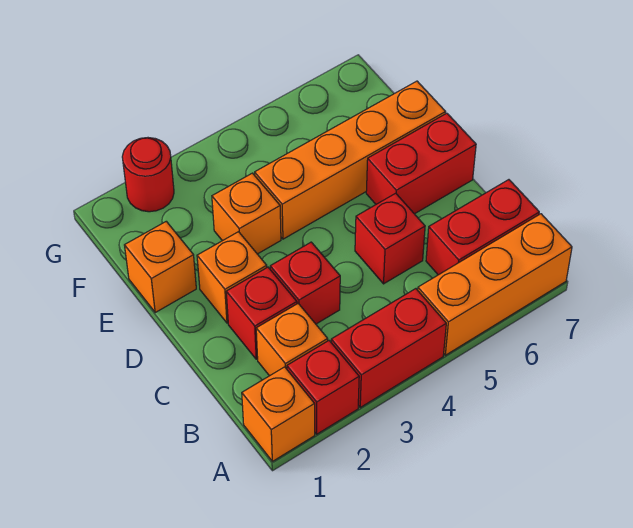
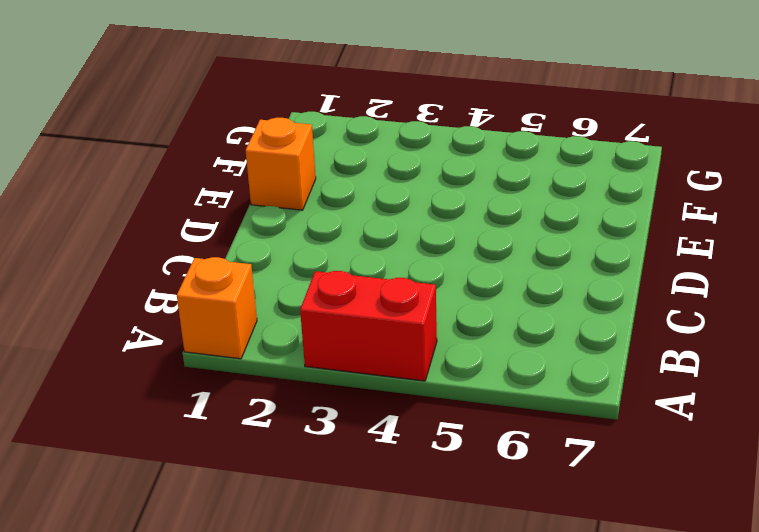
none -> red brick A2 level 1
none -> orange brick A5:A7 level 1
none -> orange brick B2 level 1

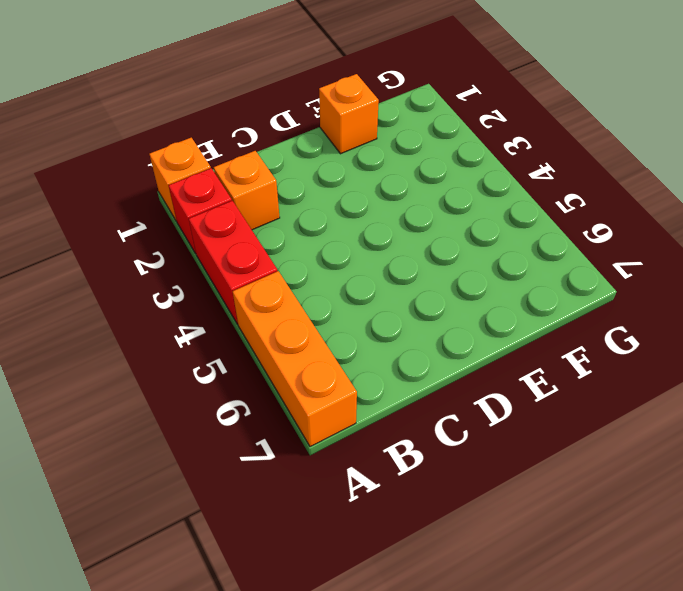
none -> red brick B6:B7 level 1
none -> red brick C2 level 1
none -> red brick C3 level 1

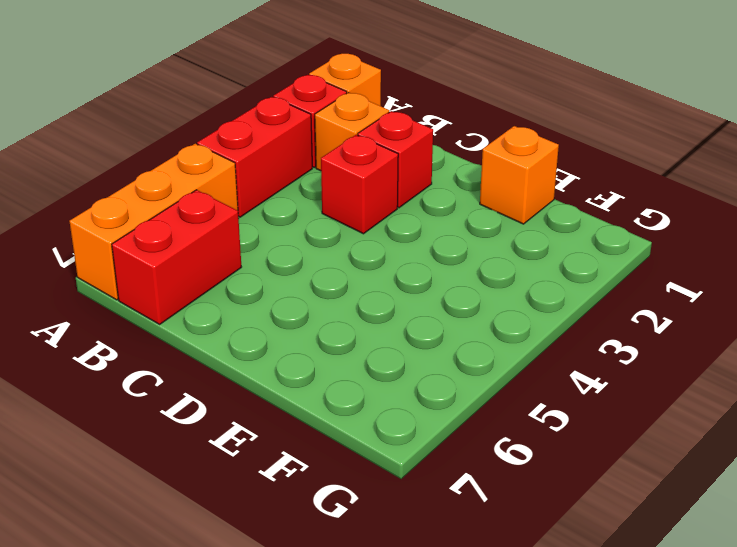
none -> red brick C5 level 1
none -> orange brick D2 level 1
none -> red brick D6:D7 level 1

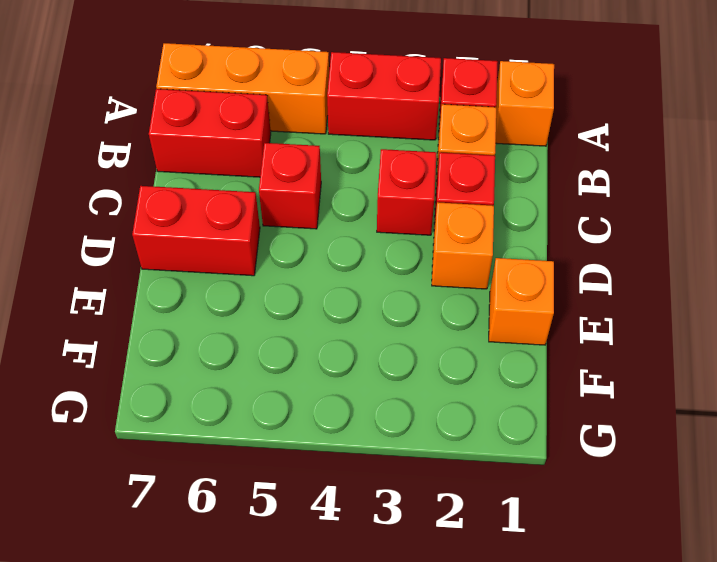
none -> orange brick E3 level 1
none -> orange brick E4:E7 level 1
none -> red round brick G2 level 1

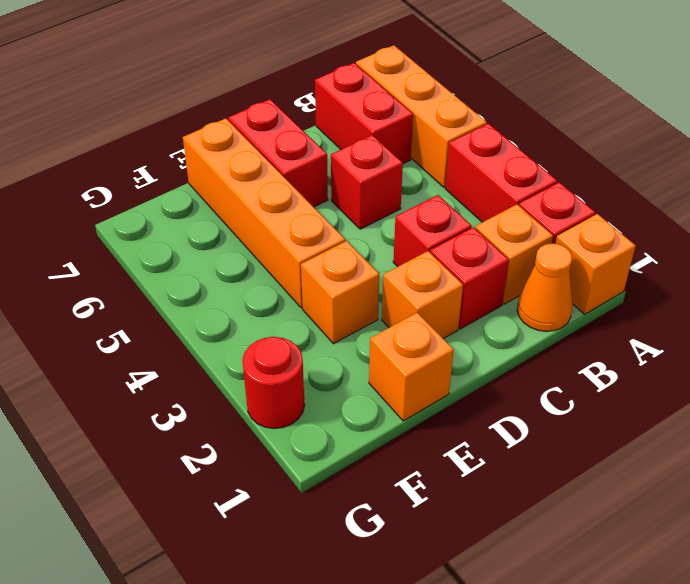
orange cone B1 level 1 -> none

